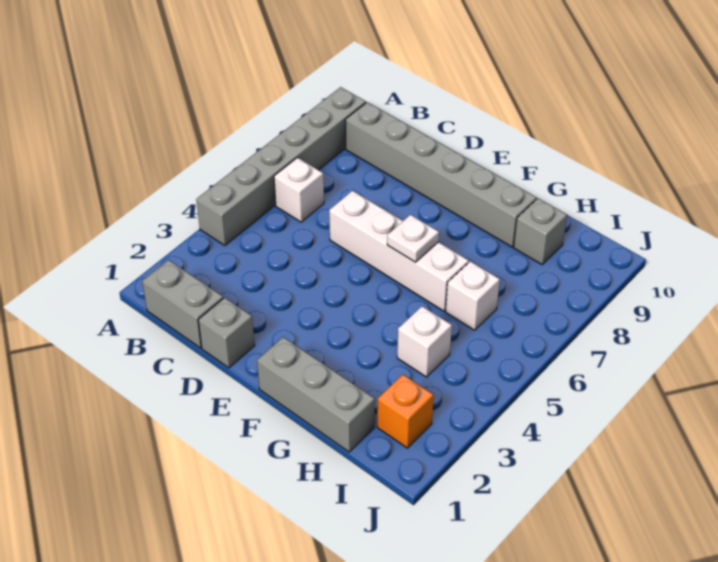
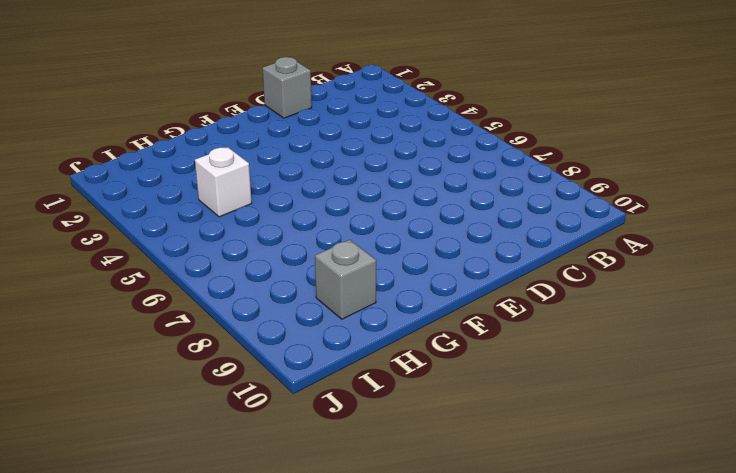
none -> grey brick A4:A9 level 1
none -> grey brick B1:C1 level 1
none -> white brick B6 level 1

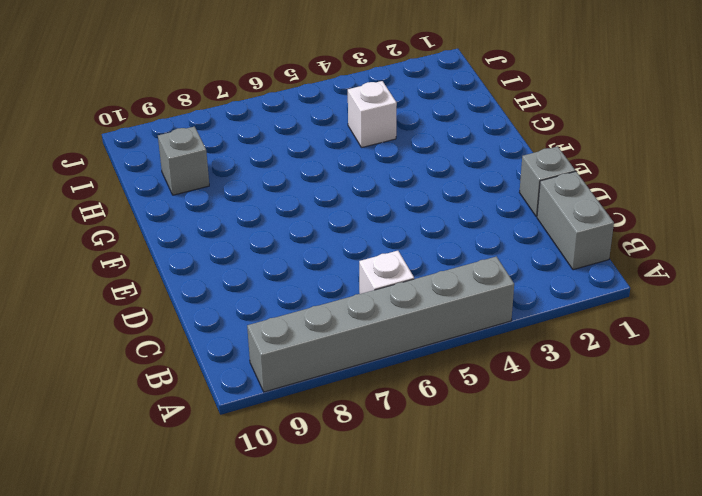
none -> grey brick B9:G9 level 1
none -> white brick D6:G6 level 1
none -> grey brick F1:H1 level 1

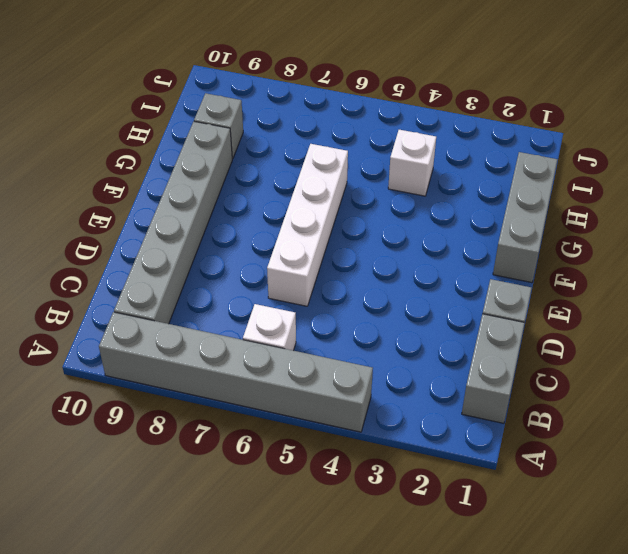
none -> white brick H6 level 1
none -> orange brick I2 level 1
none -> white plate F6 level 2

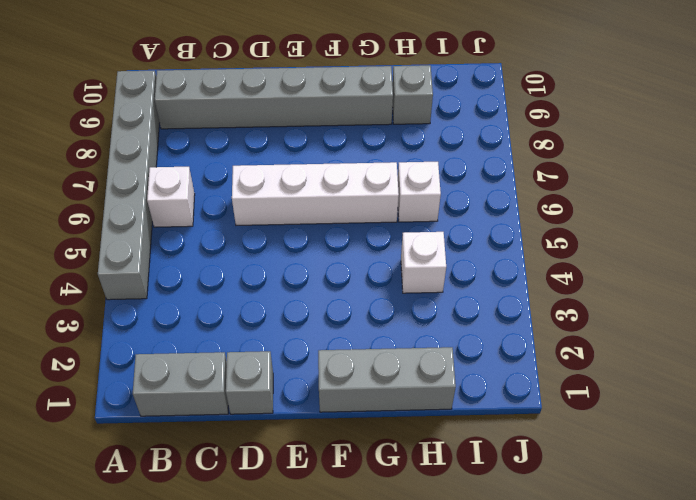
none -> orange brick I2 level 1
none -> white plate F6 level 2

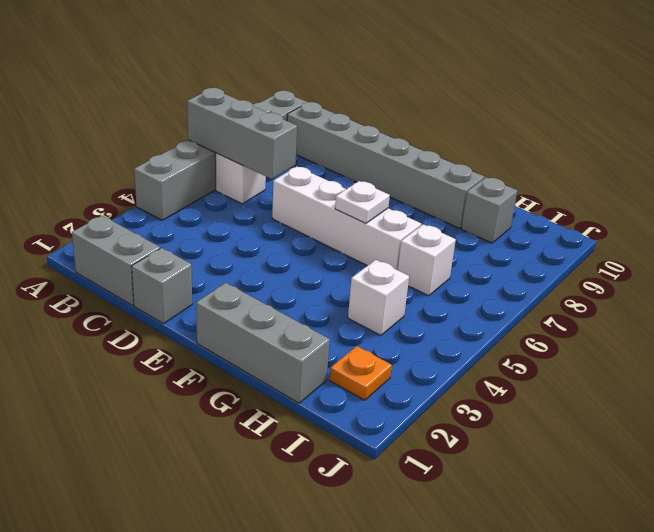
grey brick A6:C6 level 2 -> none
orange plate I2 level 1 -> orange brick I2 level 1

